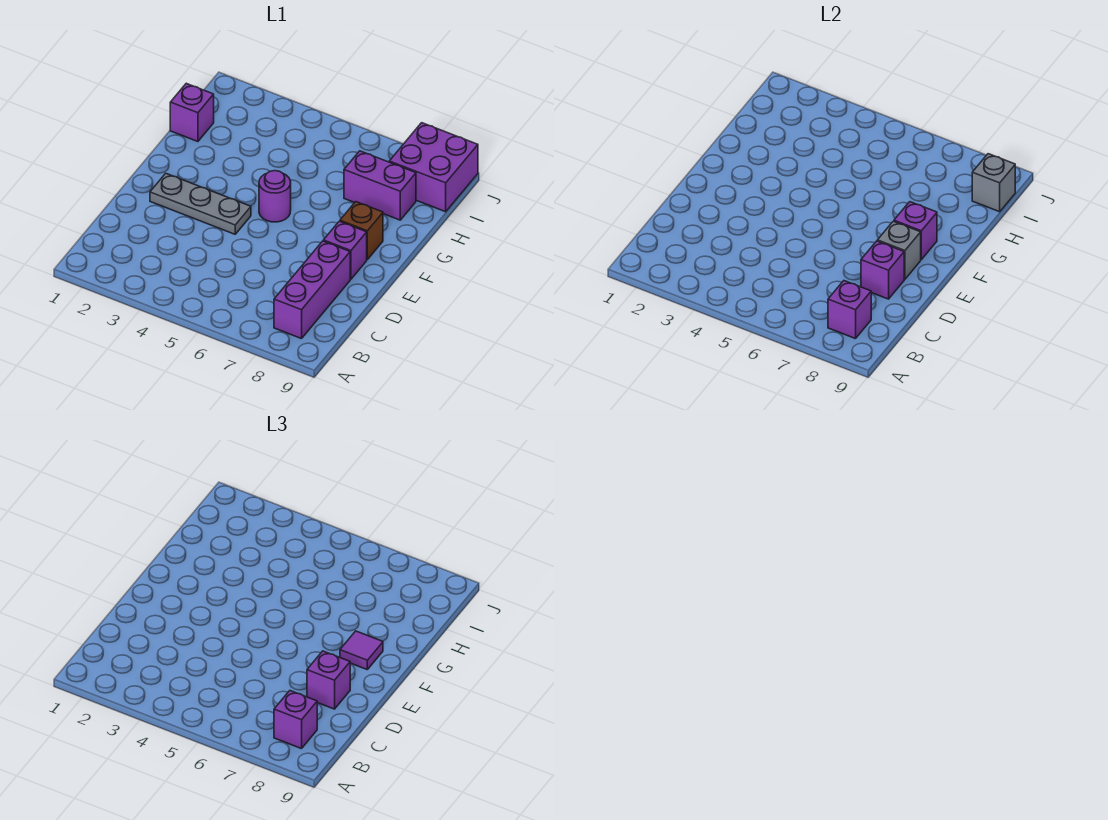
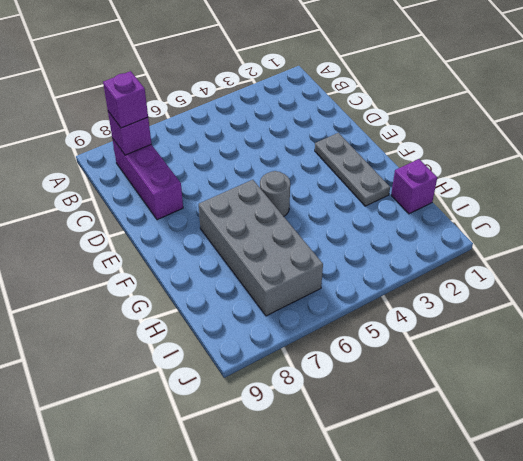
grey plate E2:G2 level 1 -> grey plate E2:E4 level 1
grey round brick F5 level 1 -> purple round brick F5 level 1
grey brick F6:I7 level 1 -> purple brick H7:H8 level 1
none -> purple brick E8 level 1
none -> brown brick F8 level 1
none -> purple brick I8:J9 level 1

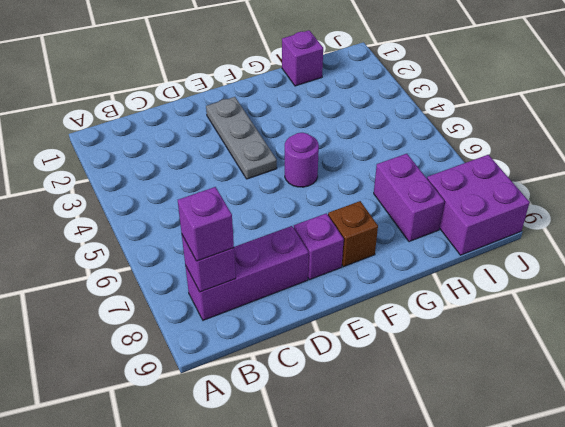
none -> purple brick D8 level 2
none -> grey brick E8 level 2
none -> purple brick F8 level 2

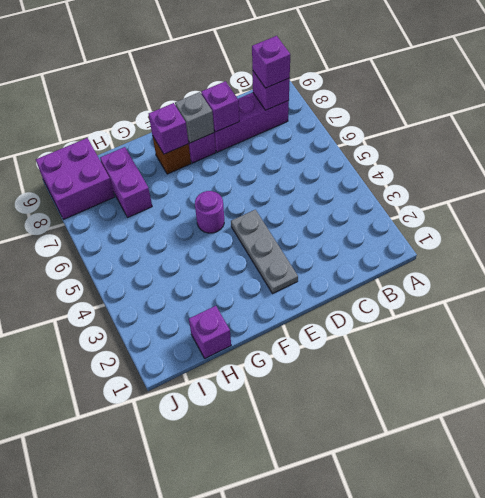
none -> grey brick I9 level 2
none -> purple brick D8 level 3
none -> purple tile F8 level 3

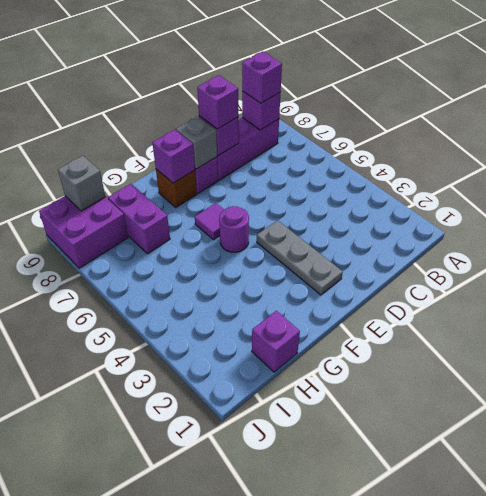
purple tile F6 level 1 -> purple tile F8 level 3

